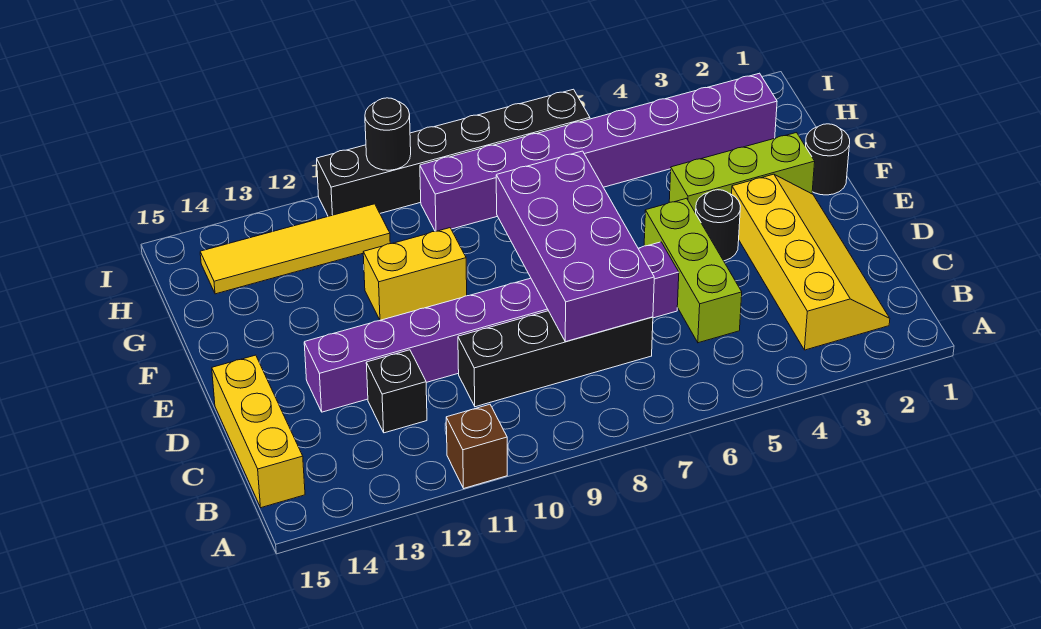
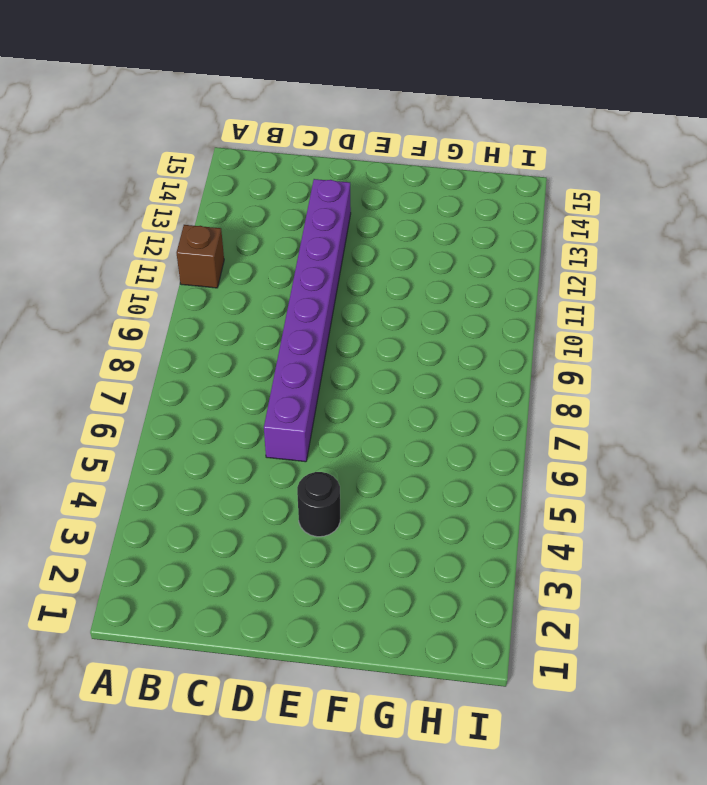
none -> yellow slope B2:E3 level 1 top 3
none -> yellow brick B15:D15 level 1
none -> lime brick C5:E5 level 1

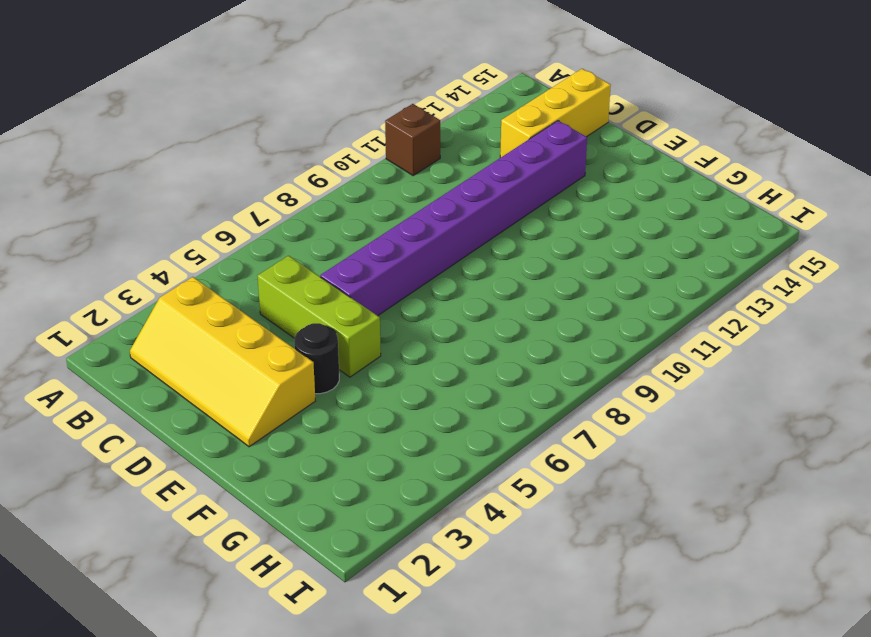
yellow brick C13:C15 level 1 -> yellow brick B15:D15 level 1
none -> black brick C7:C10 level 1
none -> black brick C12 level 1
none -> black round brick F1 level 1

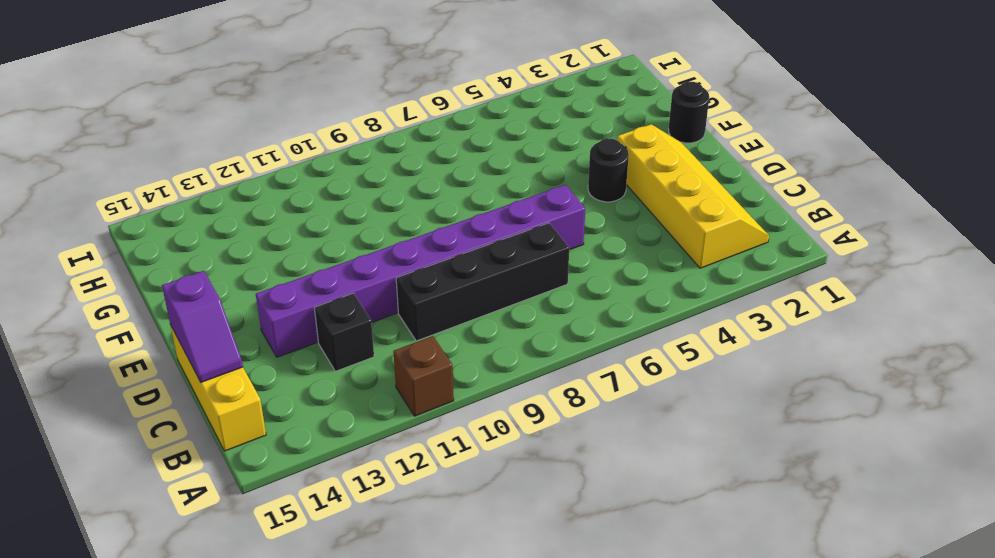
purple slope C15:D15 level 2 top D -> none
none -> lime brick C5:E5 level 1
none -> lime brick F2:F4 level 1
none -> yellow brick F10:F11 level 1

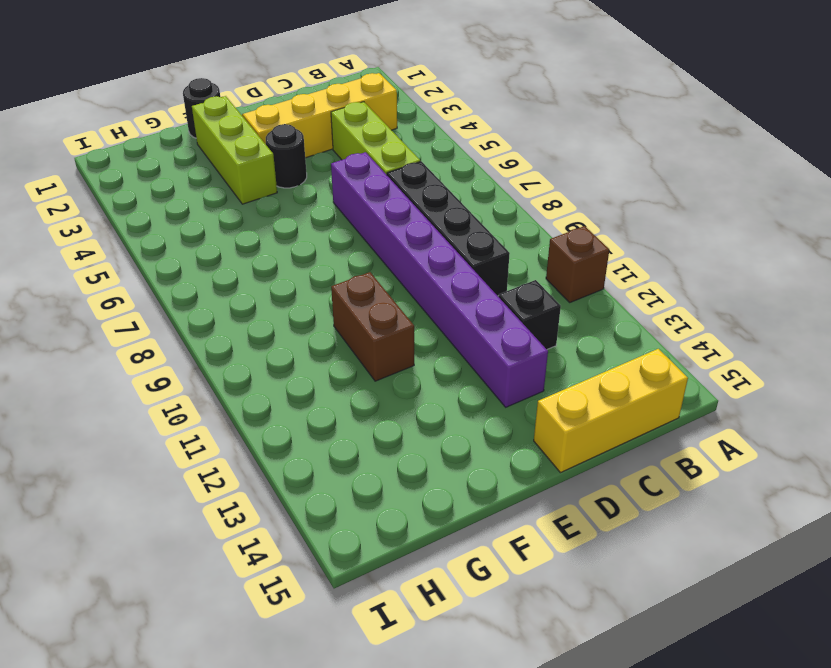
lime brick C4:C6 level 1 -> lime brick C5:E5 level 1
brown brick F10:F11 level 1 -> yellow brick F10:F11 level 1
none -> purple brick H2:H9 level 1
none -> yellow tile H11:H14 level 1
none -> black brick I6:I11 level 1

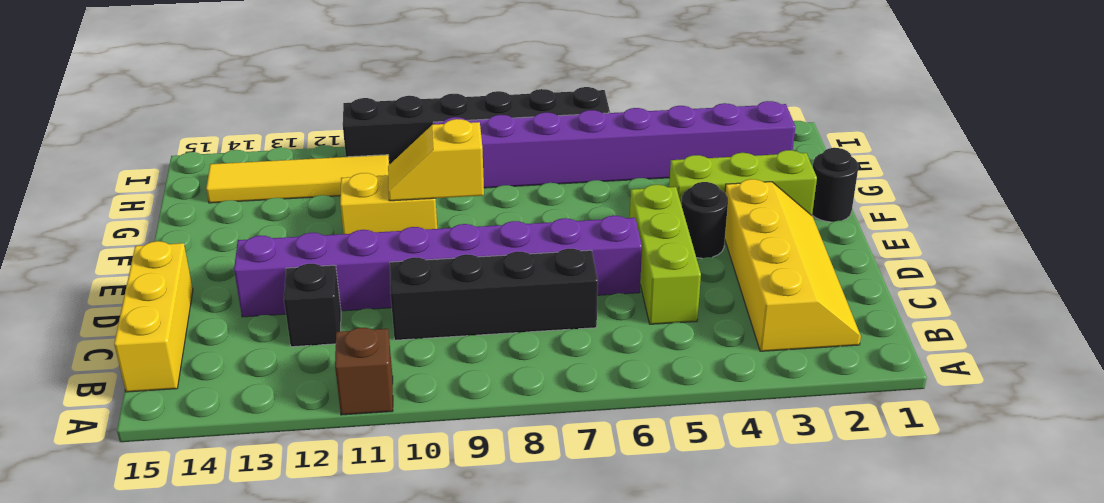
yellow slope F9:F10 level 2 top 9 -> none
none -> purple brick C7:F8 level 2
none -> black round brick I10 level 2

